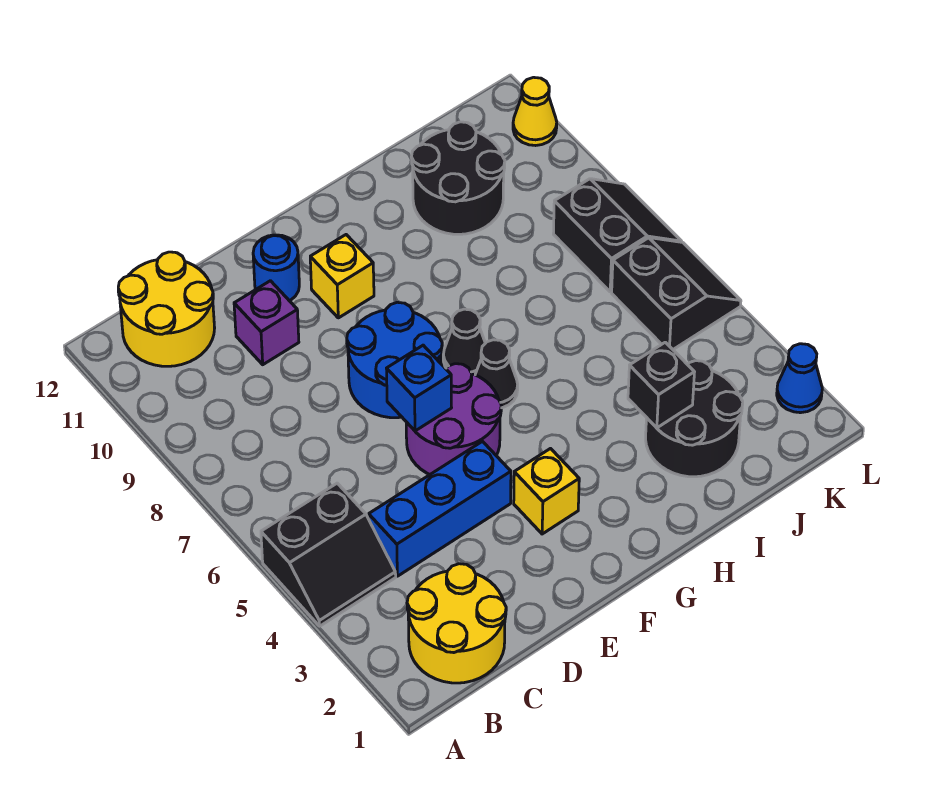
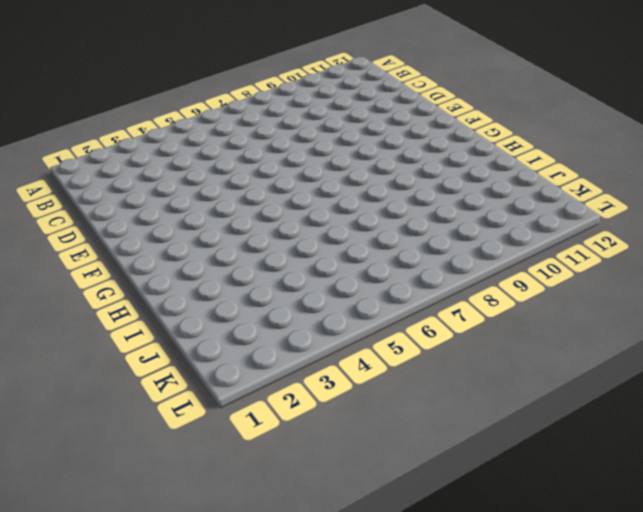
none -> black slope A4:B5 level 1 top 5
none -> yellow round brick B1:C2 level 1
none -> yellow round brick B11:C12 level 1

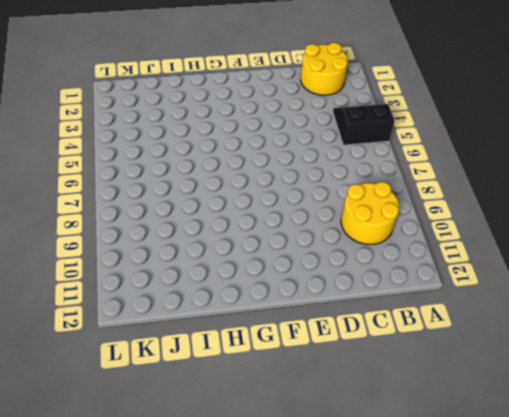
yellow round brick B9:C10 level 1 -> yellow round brick B11:C12 level 1
none -> blue brick C4:E4 level 1
none -> purple brick D10 level 1
none -> purple round brick E5:F6 level 1

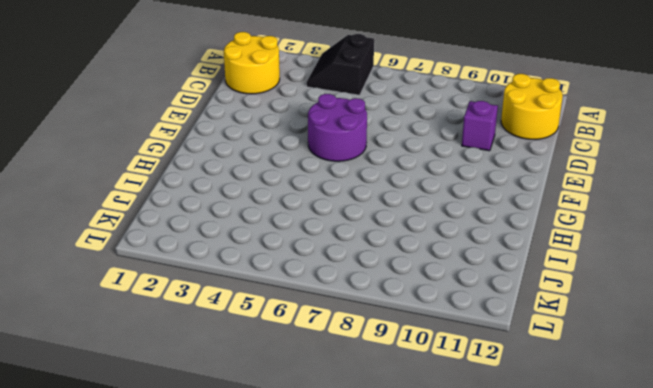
none -> blue brick C4:E4 level 1
none -> blue round brick E7:F8 level 1
none -> blue round brick E11 level 1

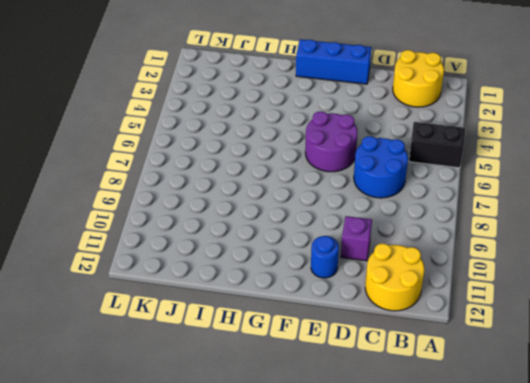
blue round brick C6:D7 level 1 -> blue round brick E7:F8 level 1
blue brick E1:G1 level 1 -> blue brick C4:E4 level 1
none -> yellow brick F3 level 1
none -> yellow brick F10 level 1
none -> black cone G6 level 1

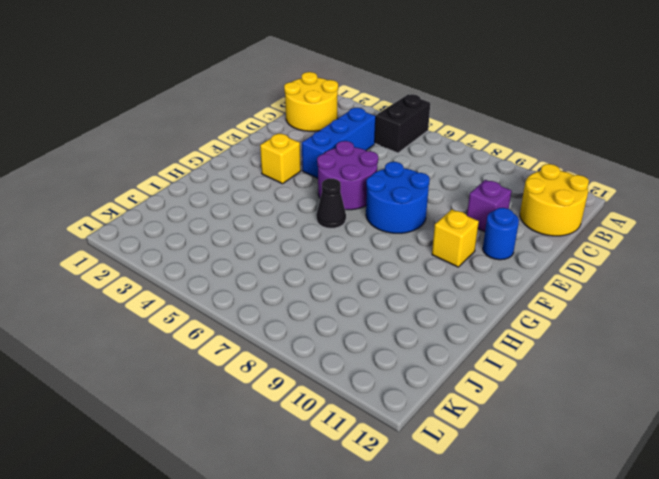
none -> black cone G7 level 1
none -> black round brick I2:J3 level 1
none -> black round brick I10:J11 level 1

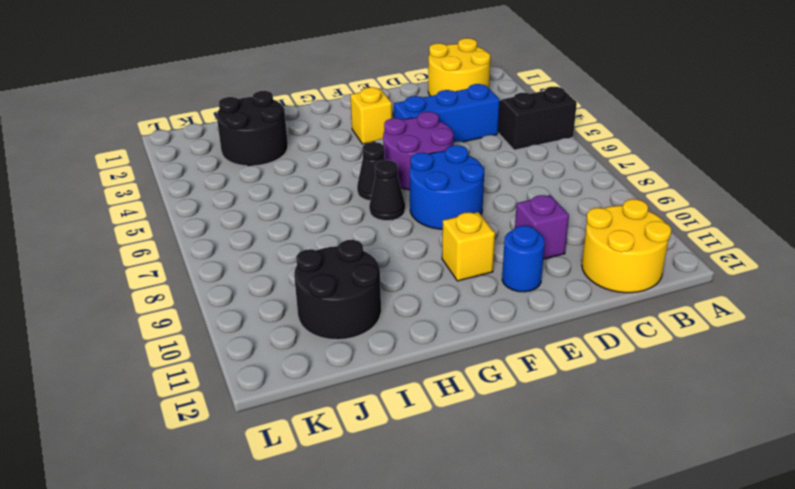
none -> black slope K5:L6 level 1 top K
none -> black slope K7:L8 level 1 top K
none -> blue cone L2 level 1

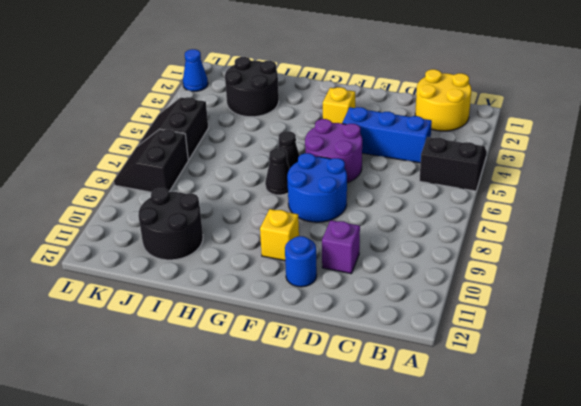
none -> yellow round brick B11:C12 level 1
none -> yellow cone L11 level 1
none -> blue brick E6 level 2

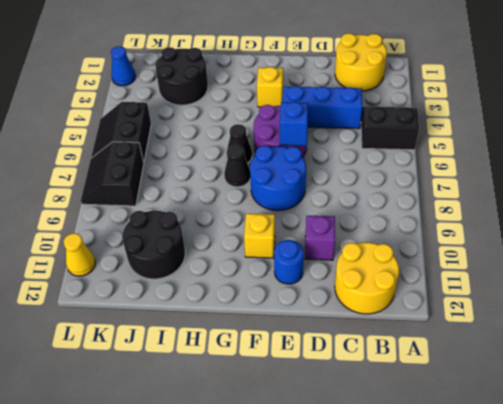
none -> black brick I3 level 2

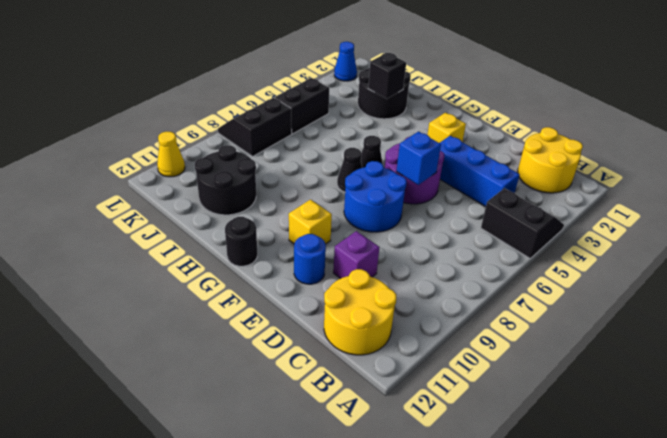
black round brick G12 level 1 -> none

